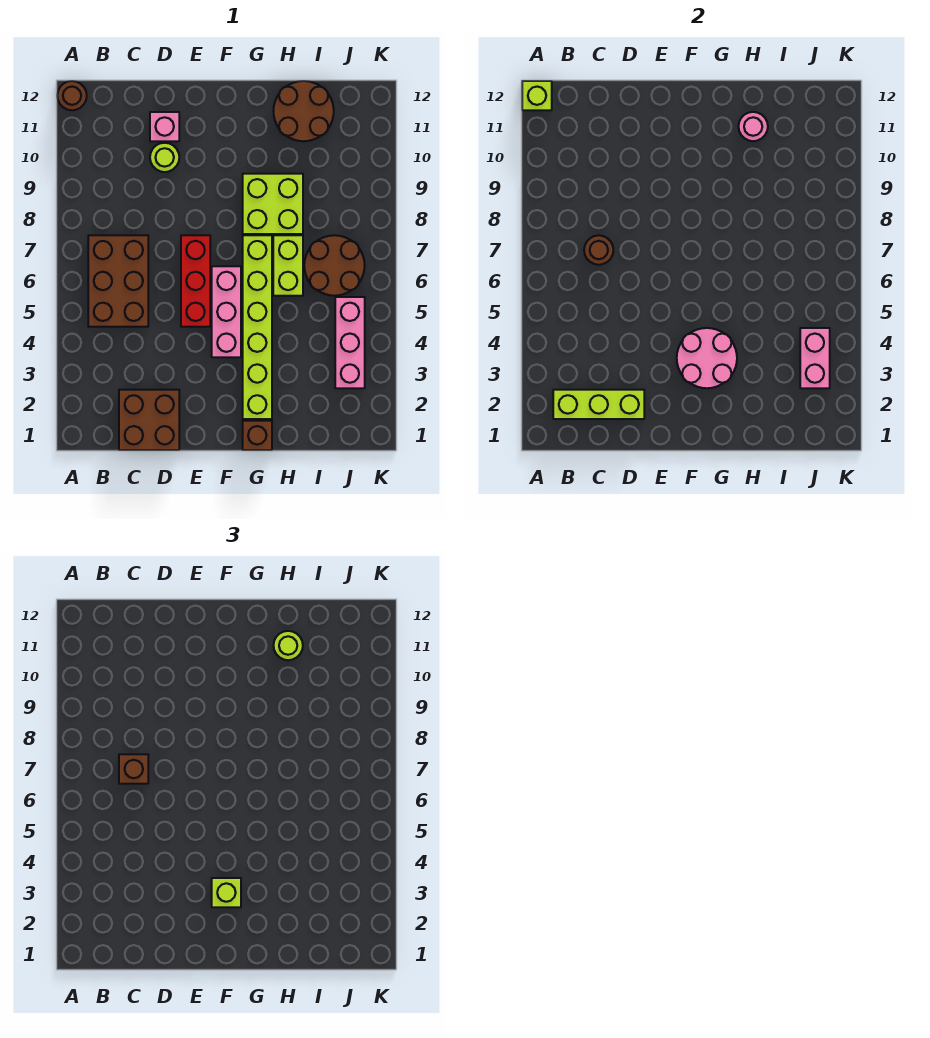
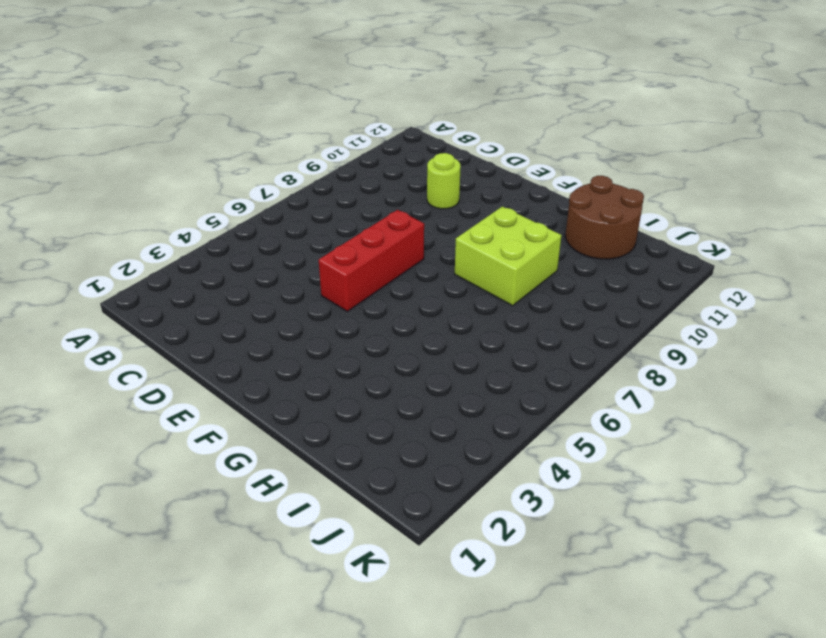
none -> brown round brick A12 level 1
none -> brown brick B5:C7 level 1
none -> brown brick C1:D2 level 1

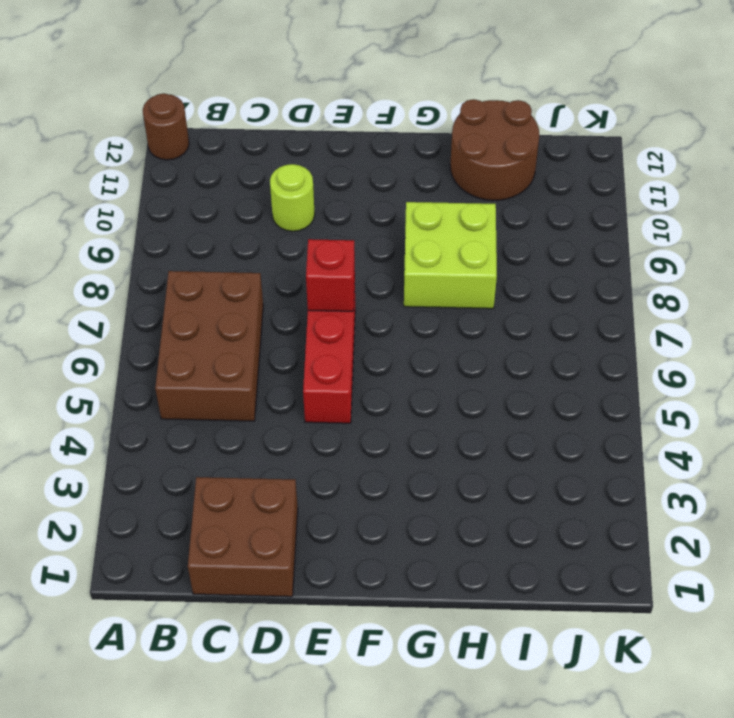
red brick E7 level 2 -> none
none -> pink brick D11 level 1
none -> pink brick F4:F6 level 1
none -> brown brick G1 level 1

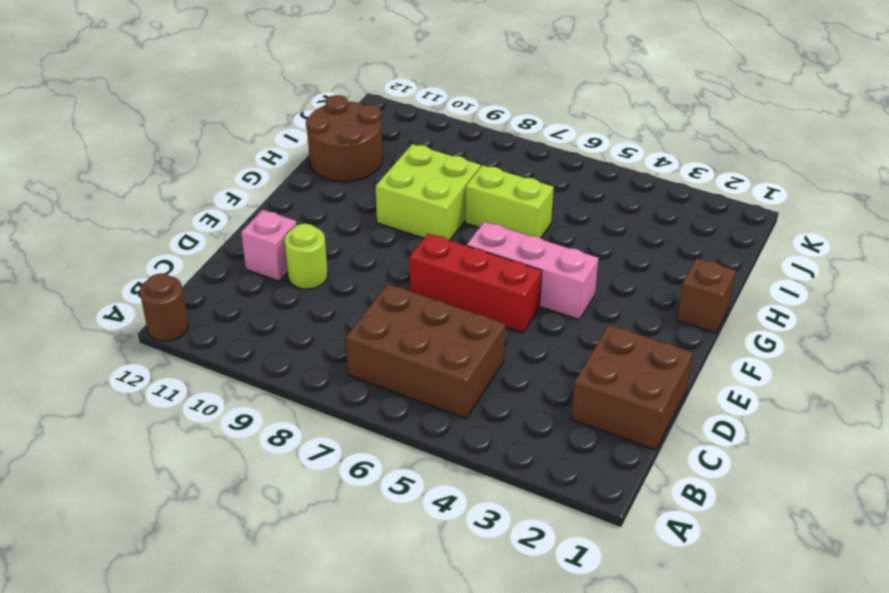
none -> lime brick G2:G7 level 1
none -> brown round brick I6:J7 level 1
none -> pink brick J3:J5 level 1

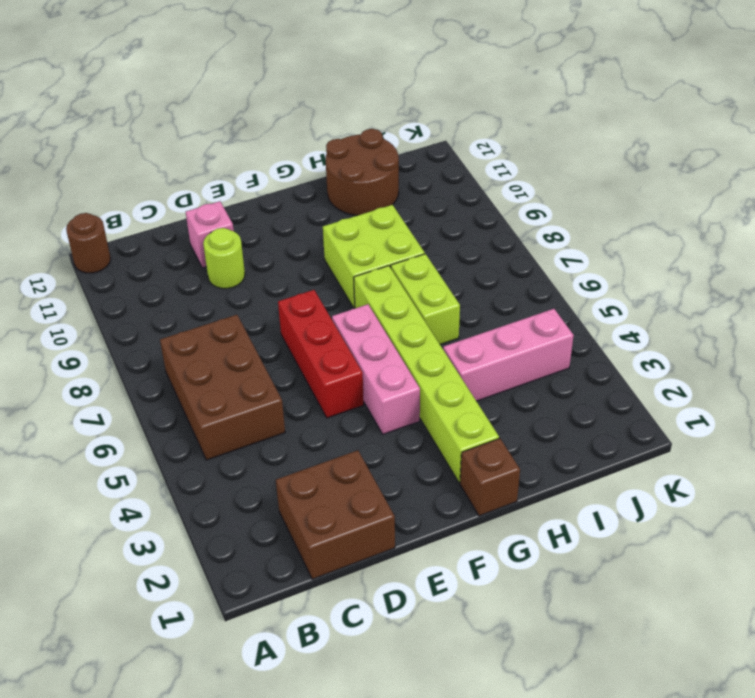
pink brick H4:J4 level 1 -> pink brick J3:J5 level 1
none -> brown round brick I6:J7 level 1
none -> lime brick A12 level 2
none -> lime brick B2:D2 level 2

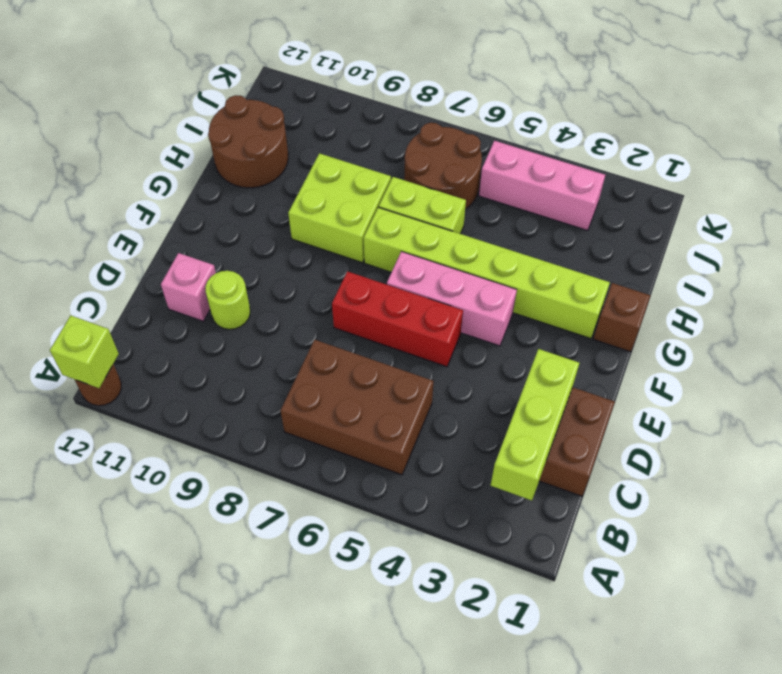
none -> brown round brick C7 level 2
none -> pink round brick F3:G4 level 2
none -> pink round brick H11 level 2

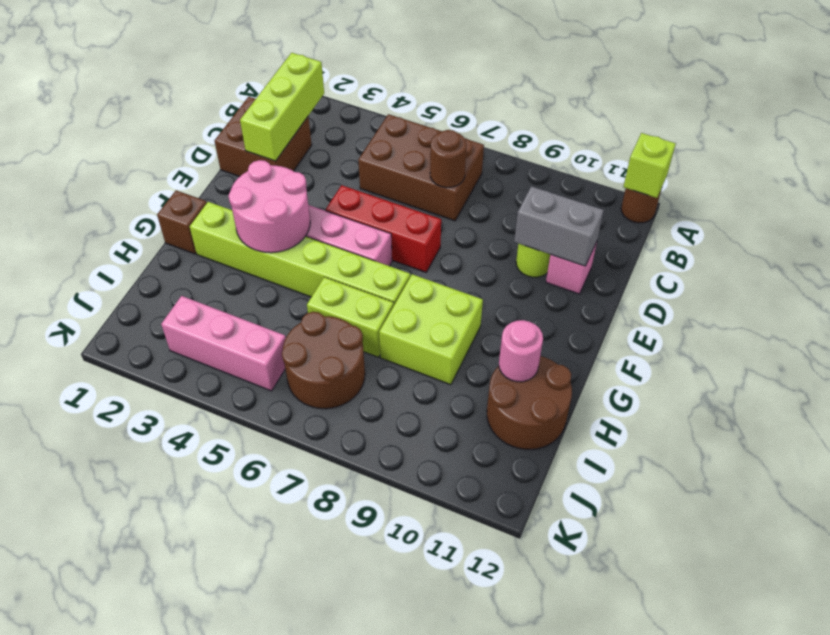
grey brick D10:D11 level 2 -> none
none -> pink brick J3:J4 level 2
none -> brown brick C7 level 3
none -> lime brick F3 level 3

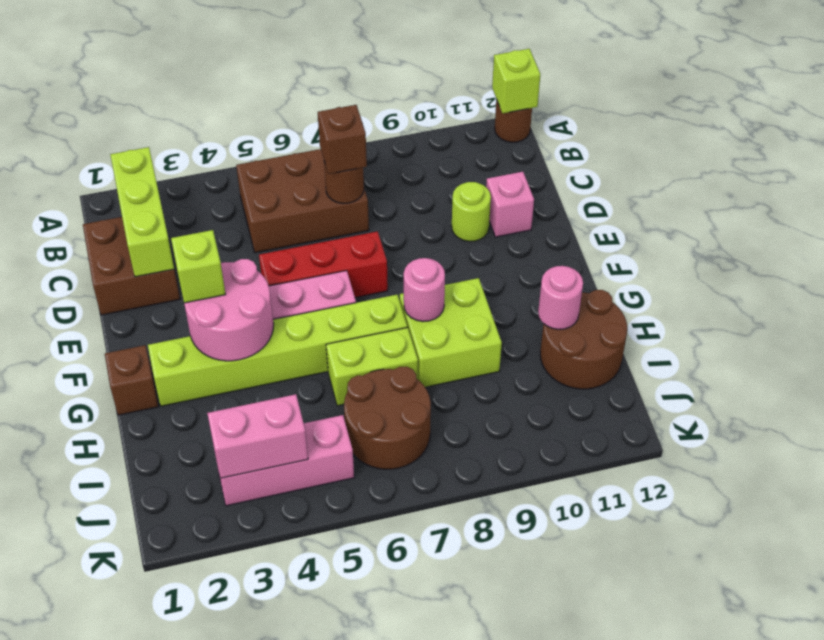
pink round brick G8 level 2 -> none
none -> lime round brick H11 level 3

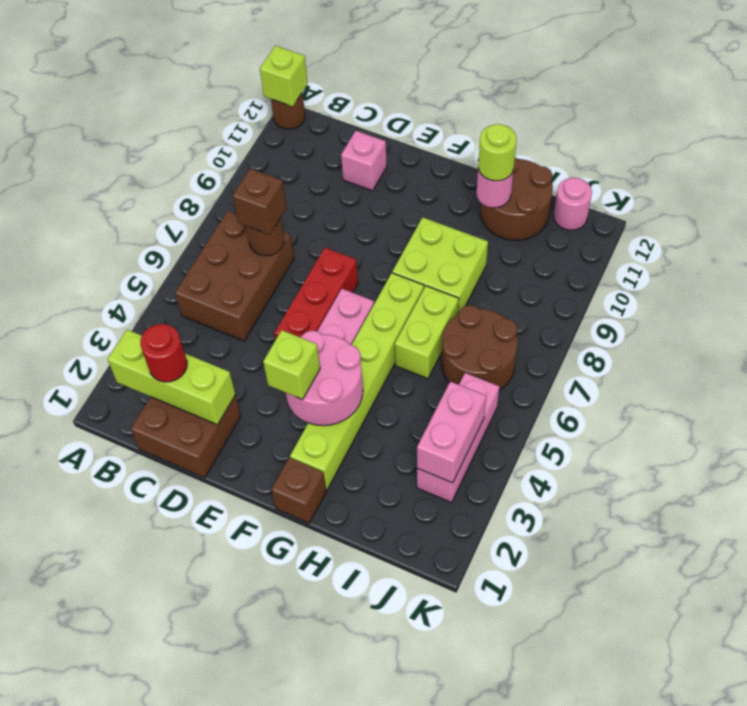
red round brick C2 level 3 -> none
pink round brick J12 level 1 -> none
none -> lime round brick D10 level 1

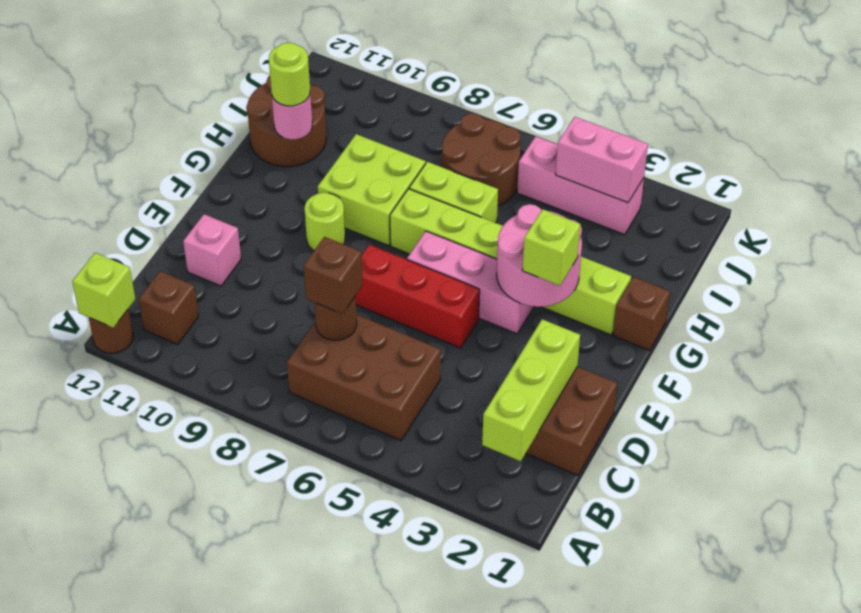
brown brick B11 level 1 -> none
lime round brick F9 level 1 -> lime round brick D10 level 1

